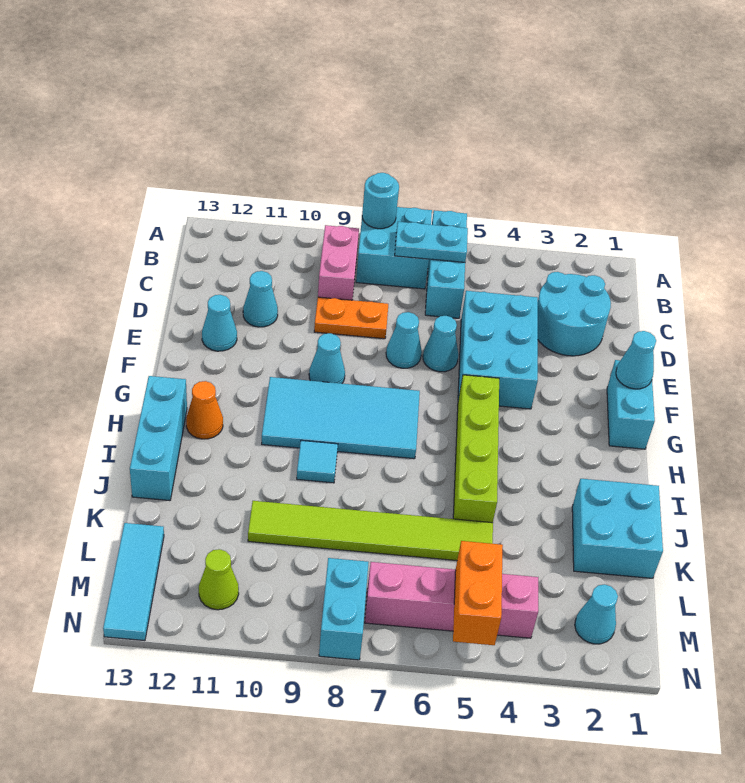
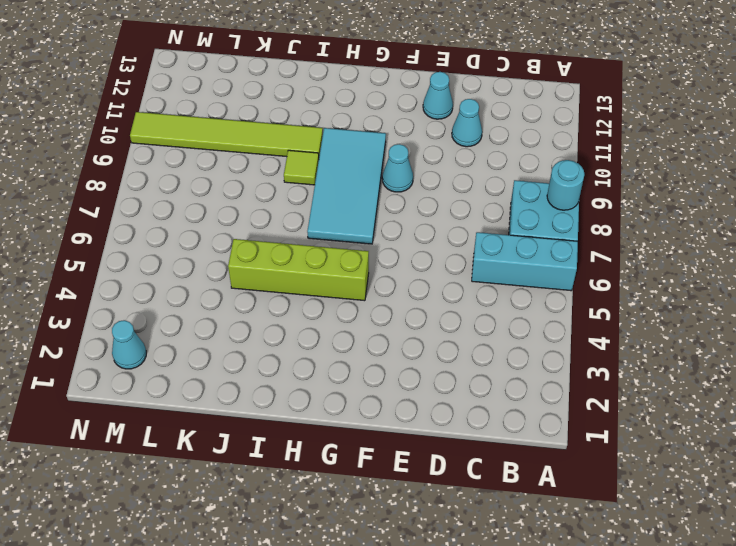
lime tile I9 level 1 -> cyan tile I9 level 1
lime tile I10:N10 level 1 -> lime tile K5:K10 level 1
none -> pink brick B9:C9 level 1
none -> cyan round brick C2:D3 level 1
none -> cyan brick D4:F5 level 1

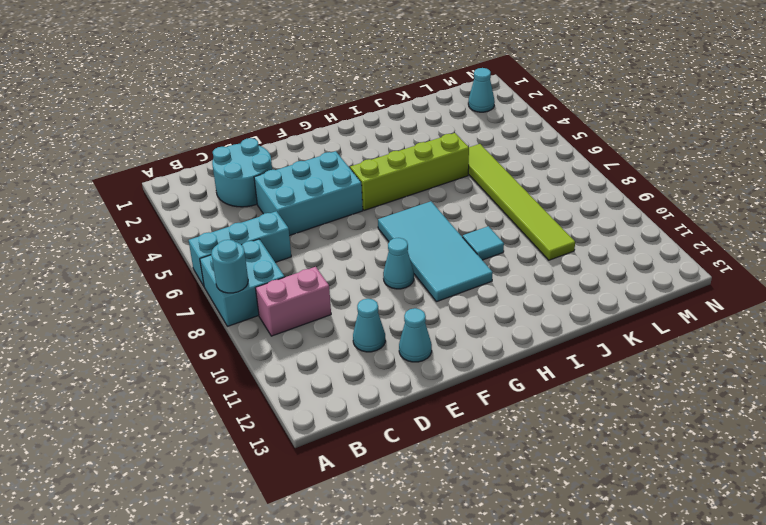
none -> orange plate D8:D9 level 1
none -> cyan cone E6 level 1
none -> cyan cone E7 level 1

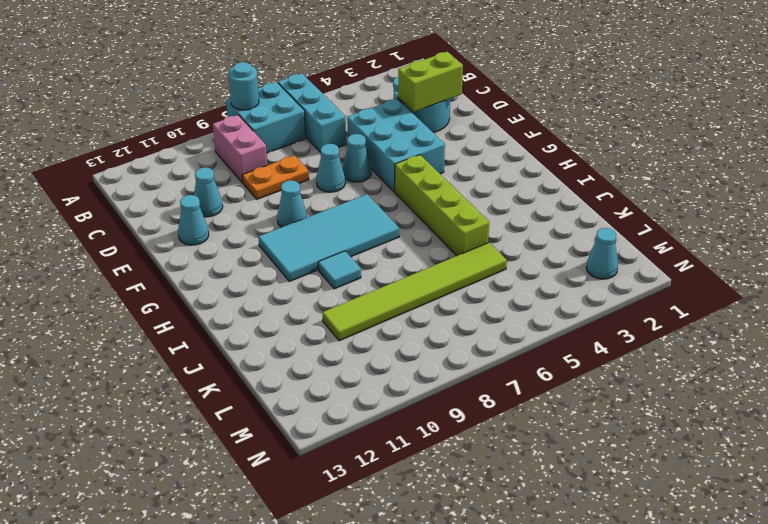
lime brick D2:D3 level 2 -> none
none -> cyan brick F1:G1 level 1
none -> orange cone H12 level 1
none -> cyan brick H13:J13 level 1

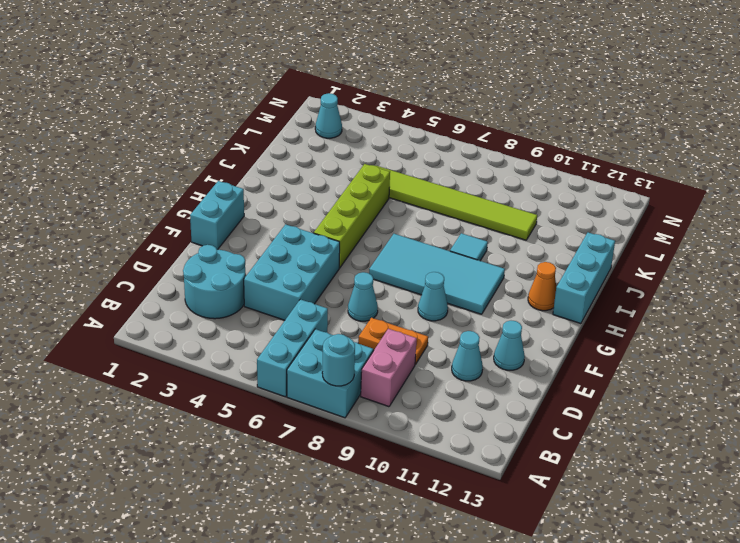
none -> cyan cone E6 level 1
none -> cyan brick J1:K2 level 1
none -> cyan tile L13:N13 level 1

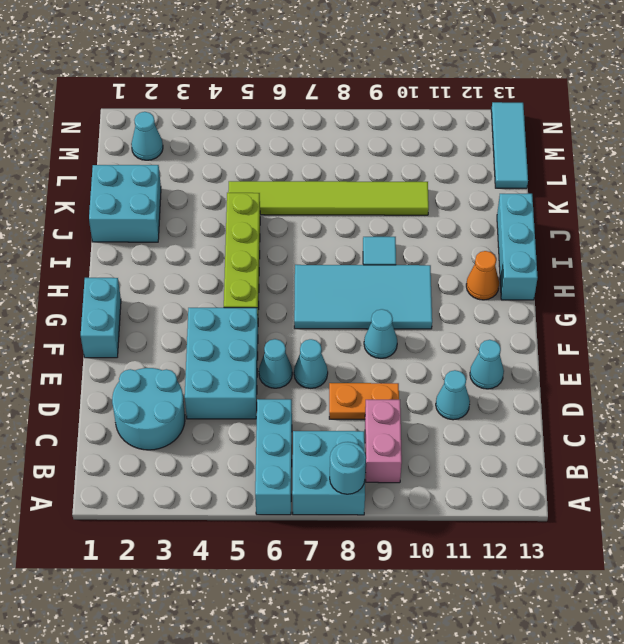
none -> pink brick M4:M7 level 1
none -> cyan brick M8:N8 level 1
none -> lime cone M11 level 1

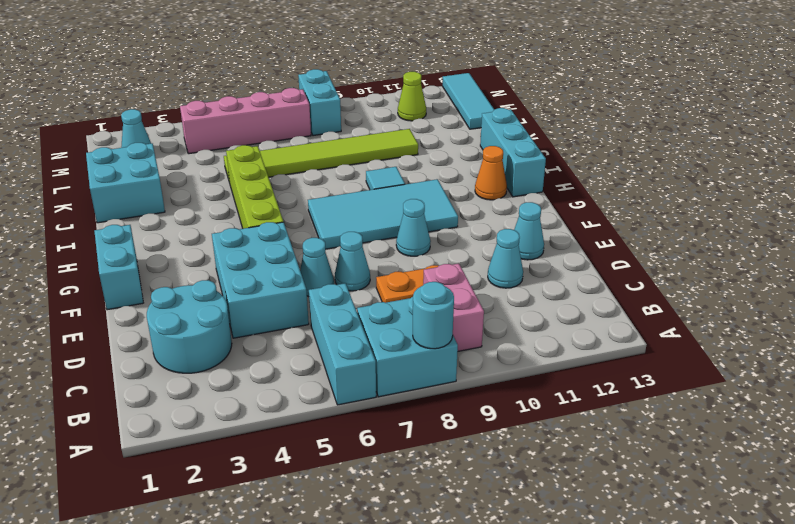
none -> cyan plate B6:B7 level 2
none -> cyan cone F1 level 2
none -> orange brick M5:N5 level 2

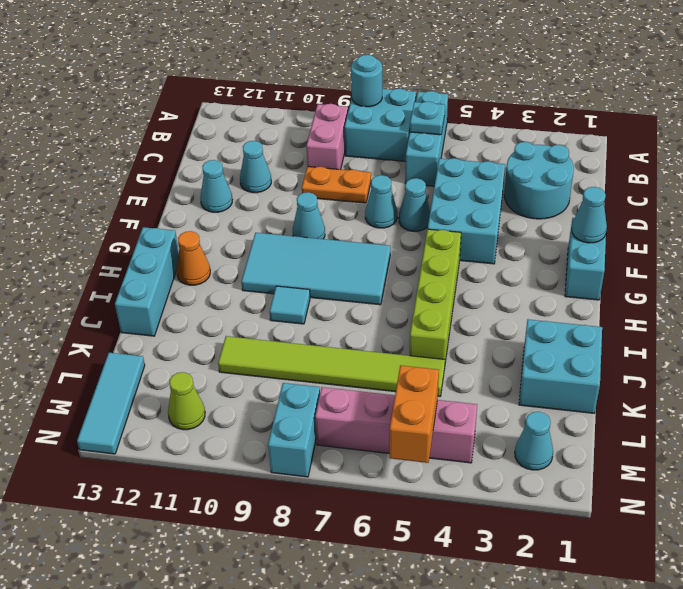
cyan plate B6 level 2 -> cyan plate B6:B7 level 2

